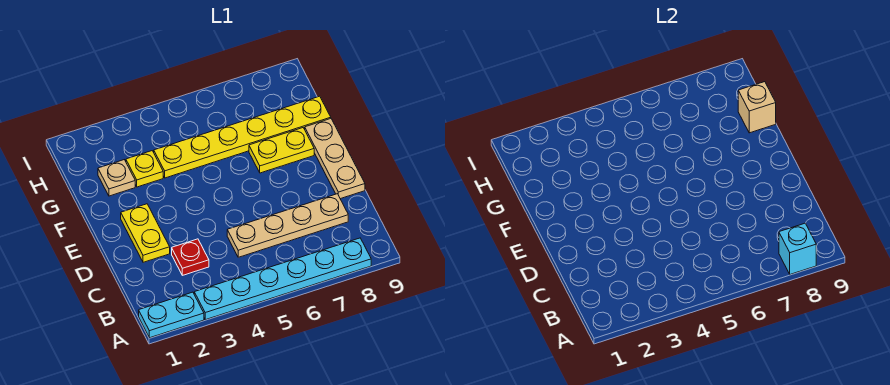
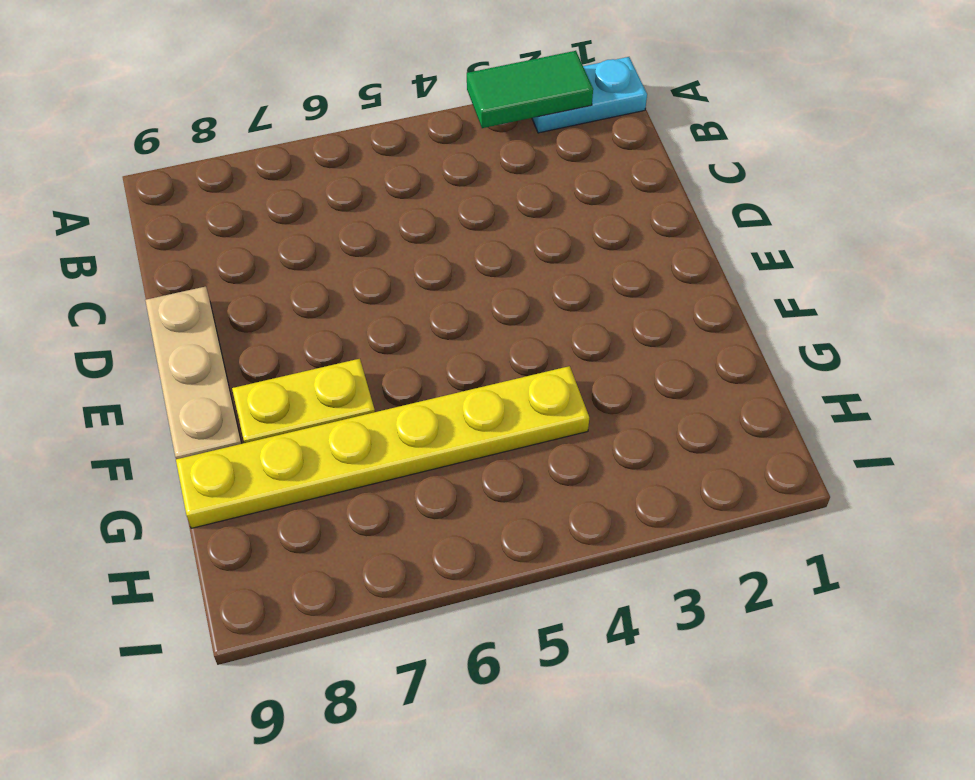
green tile A2:A3 level 2 -> none
none -> cyan plate A3:A8 level 1
none -> red plate C3 level 1
none -> tan plate C5:C8 level 1

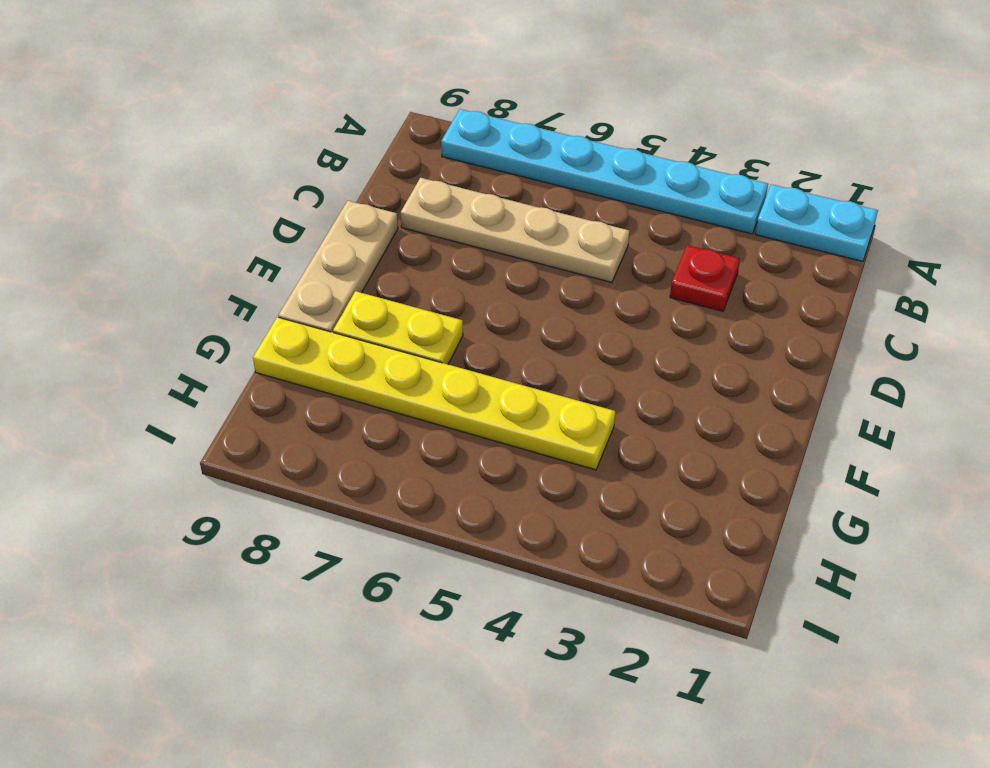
none -> yellow plate D2:E2 level 1
none -> tan plate G2 level 1
none -> yellow plate G3 level 1

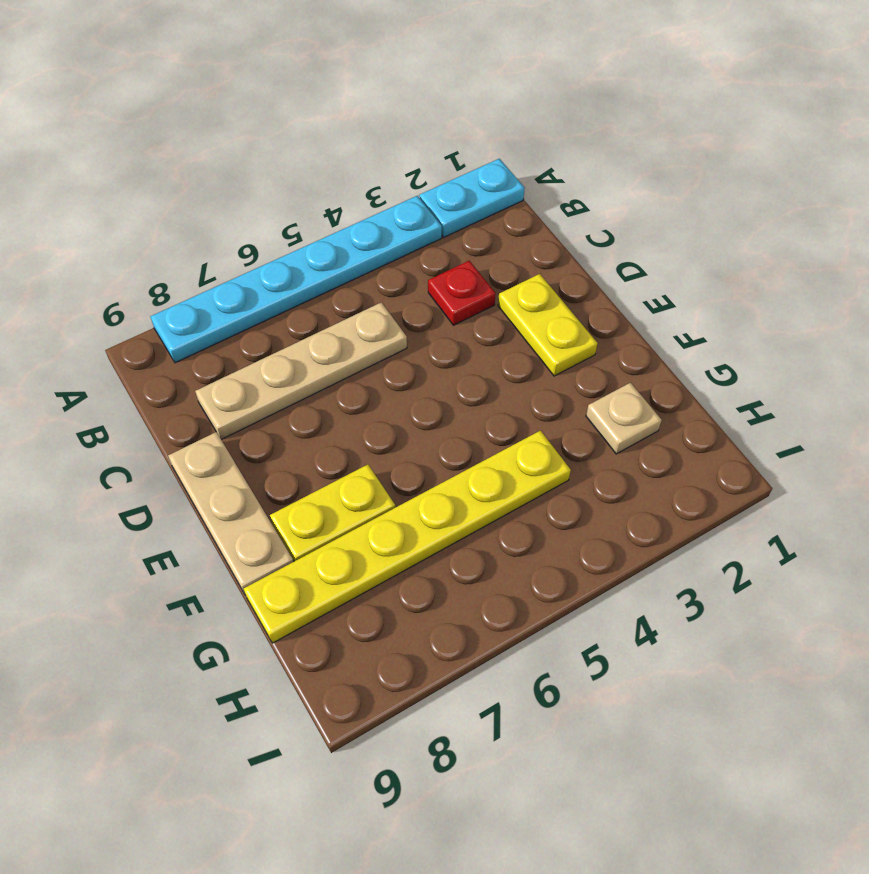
none -> yellow plate G3 level 1
none -> cyan brick A8 level 2
none -> tan brick G9 level 2

